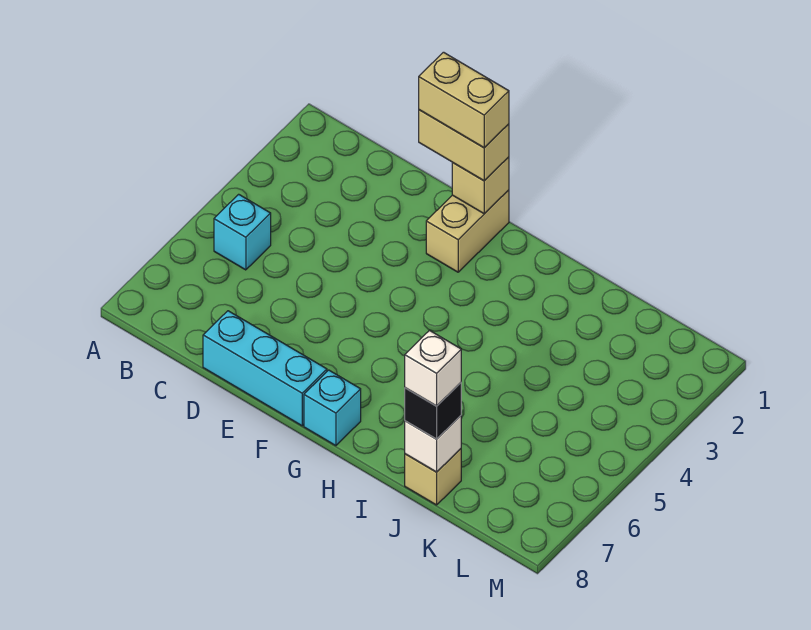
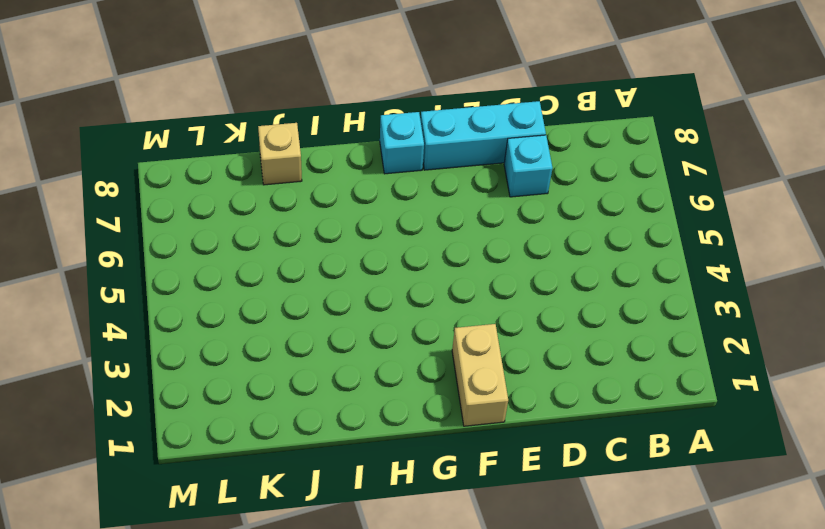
cyan brick D7 level 1 -> cyan brick B5 level 1
none -> tan brick F1 level 2
none -> white brick J8 level 2

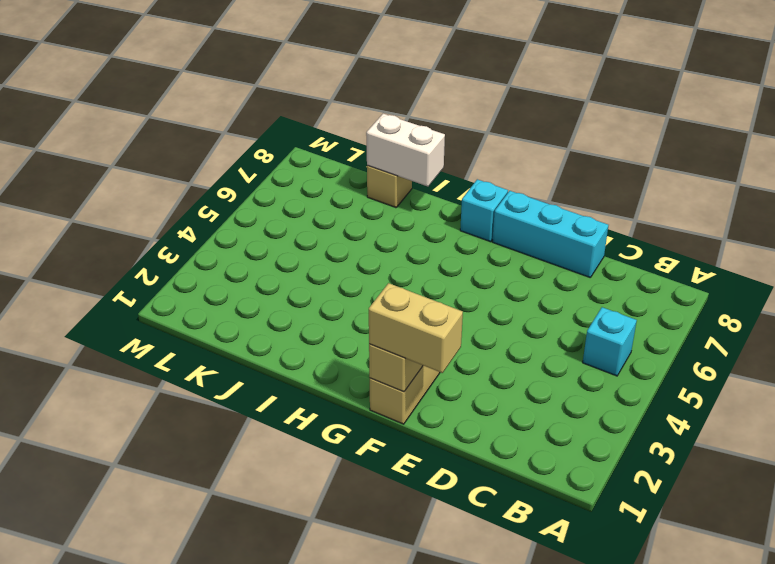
white brick I8:J8 level 2 -> white brick J8 level 2
none -> black brick J8 level 3
none -> tan brick E1:F1 level 4

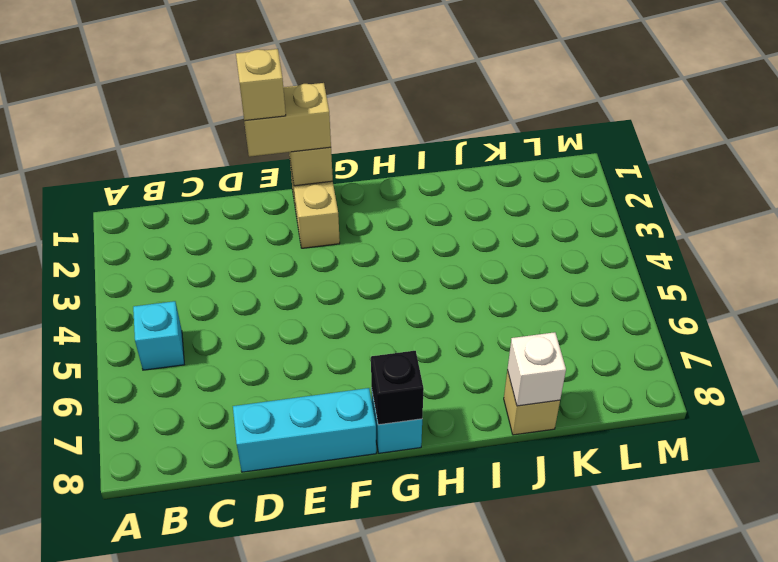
tan brick E1 level 4 -> tan brick E1:F1 level 4
black brick G8 level 2 -> black brick J8 level 3
none -> white brick J8 level 4

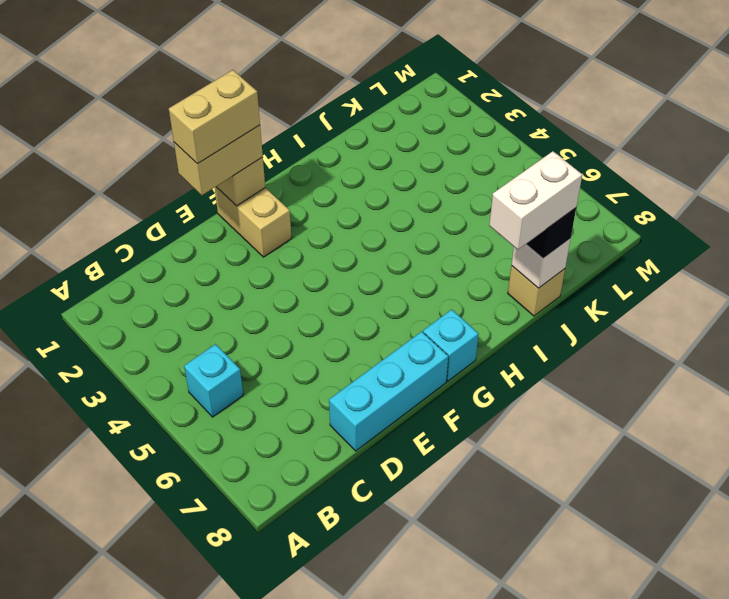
white brick I8:J8 level 4 -> white brick J8 level 4

